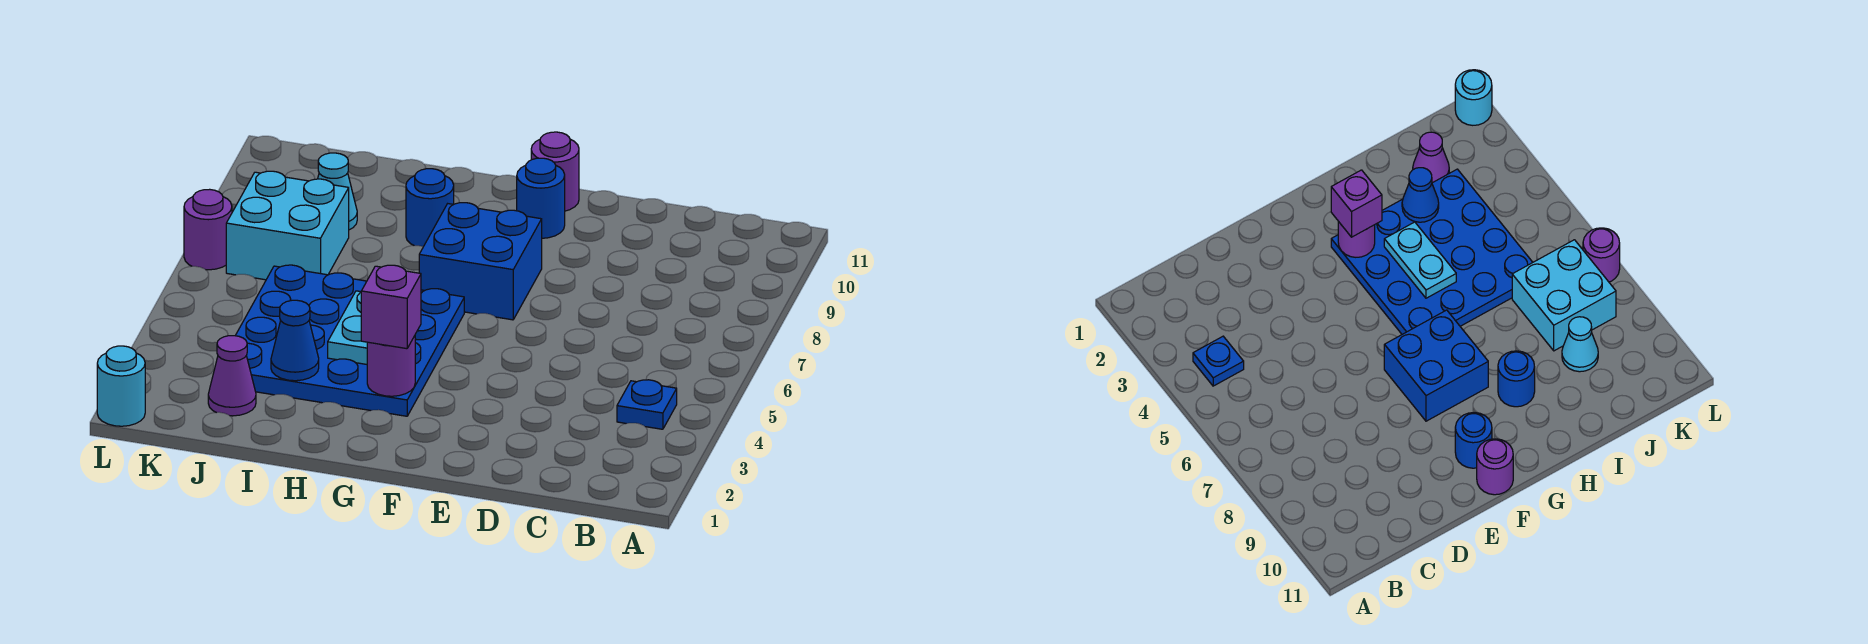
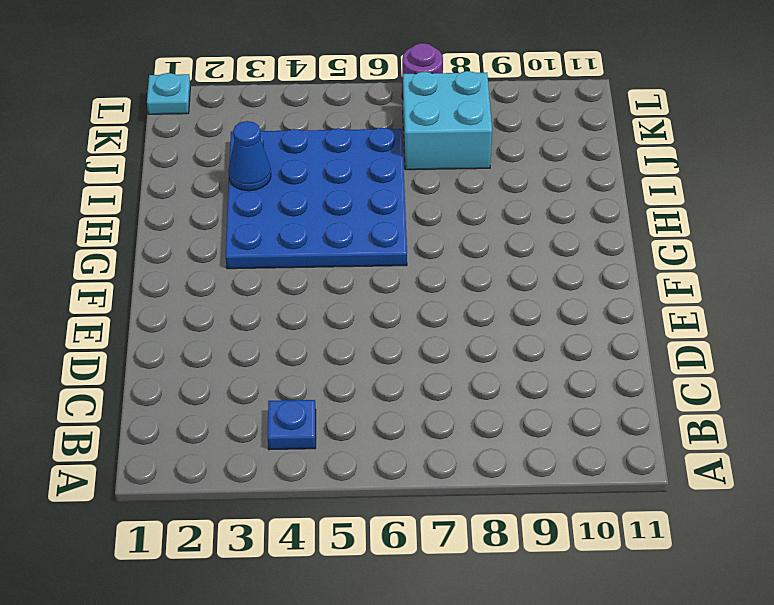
cyan plate L1 level 1 -> cyan round brick L1 level 1
none -> blue brick F7:G8 level 1
none -> blue round brick F10 level 1
none -> purple round brick F11 level 1

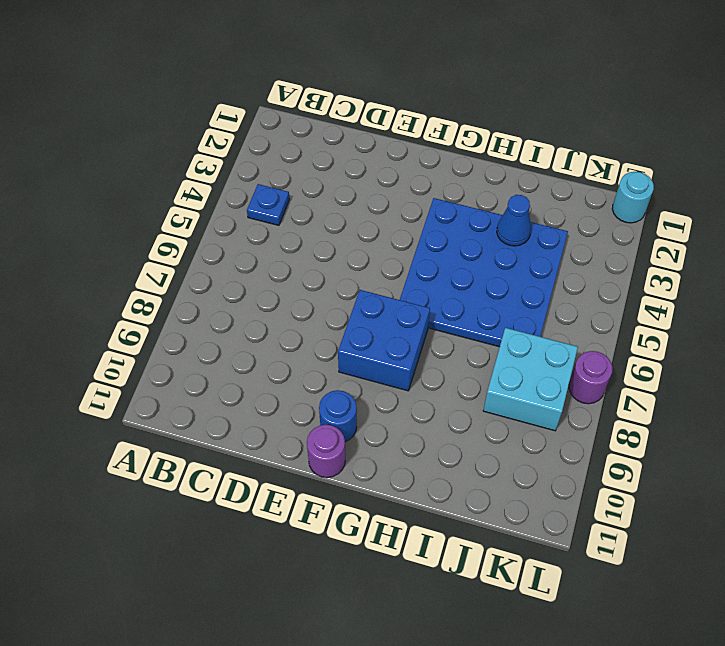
none -> blue round brick H9 level 1
none -> purple cone J2 level 1
none -> cyan cone J9 level 1

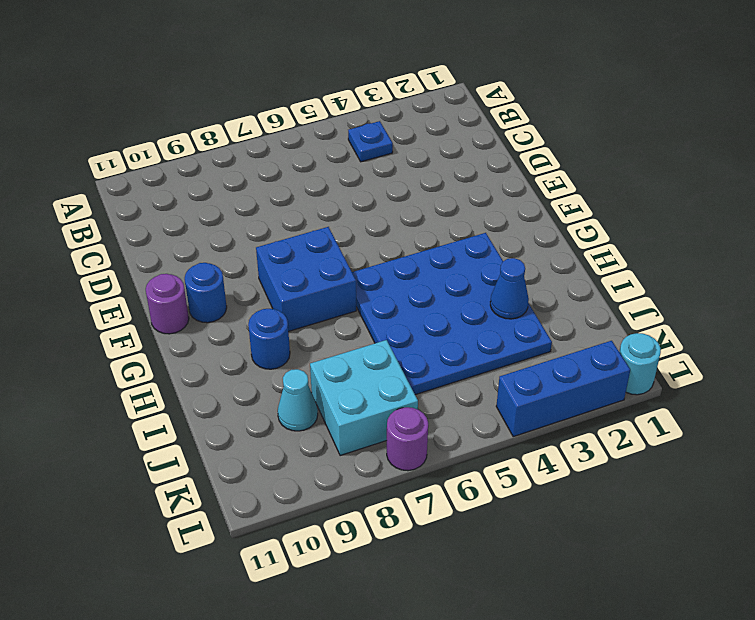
blue brick L2:L4 level 1 -> none
none -> purple cone J2 level 1
none -> purple round brick G3 level 2
none -> cyan plate H4:H5 level 2

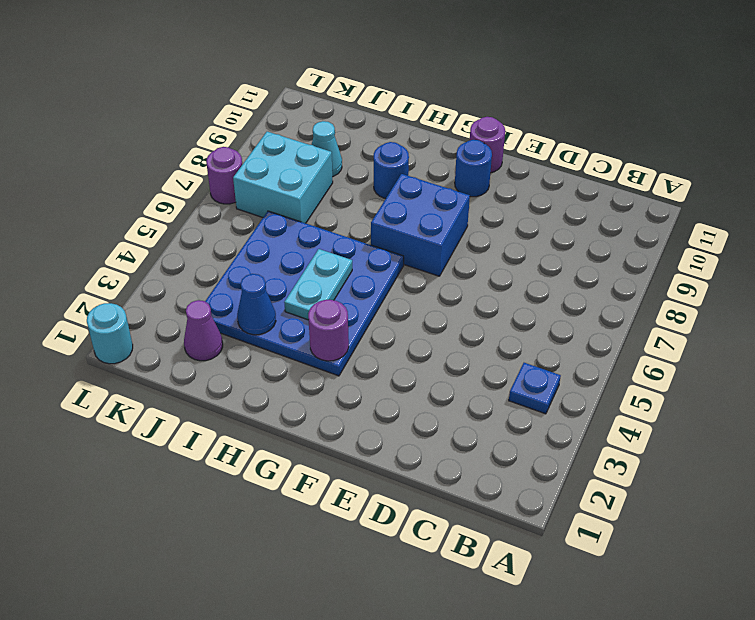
none -> purple brick G3 level 3

